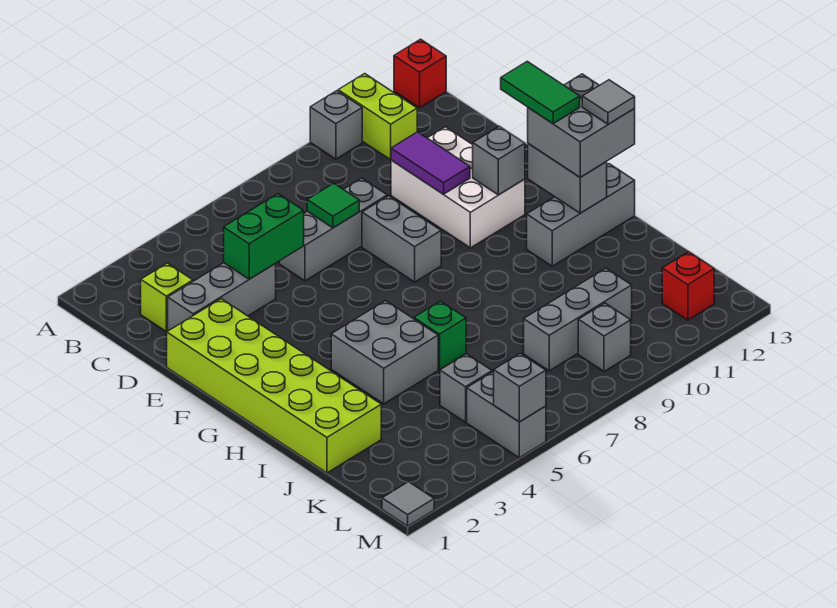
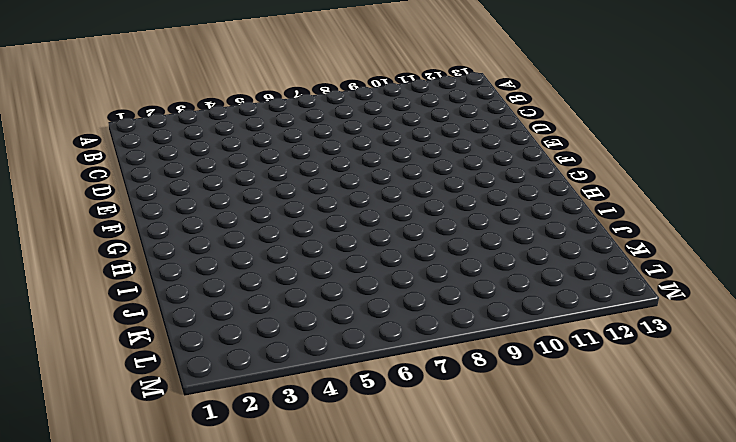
none -> grey brick A10 level 1
none -> lime brick A11:B11 level 1
none -> red brick A13 level 1

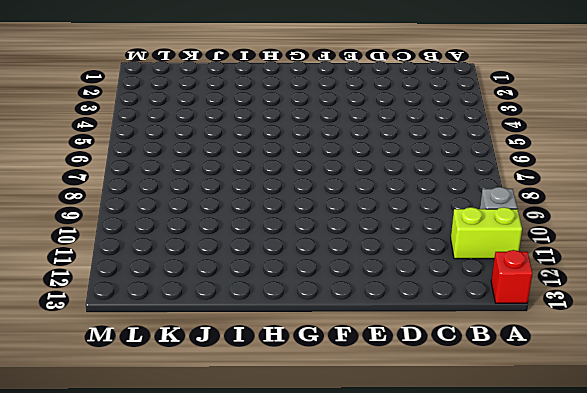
none -> lime brick C2 level 1
none -> grey brick D2:D4 level 1
none -> grey brick D6:D8 level 1

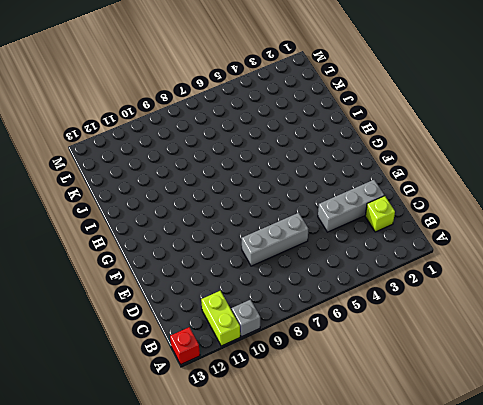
none -> white brick D10:F11 level 1
none -> lime brick E1:J2 level 1
none -> grey brick E8:F8 level 1

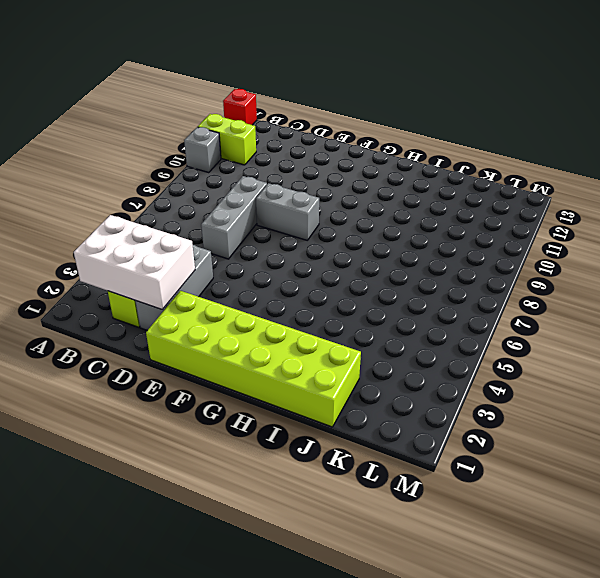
white brick B2:D3 level 2 -> white brick D10:F11 level 1
none -> grey brick H4:I5 level 1
none -> grey brick H11:H13 level 1
none -> green brick I6 level 1

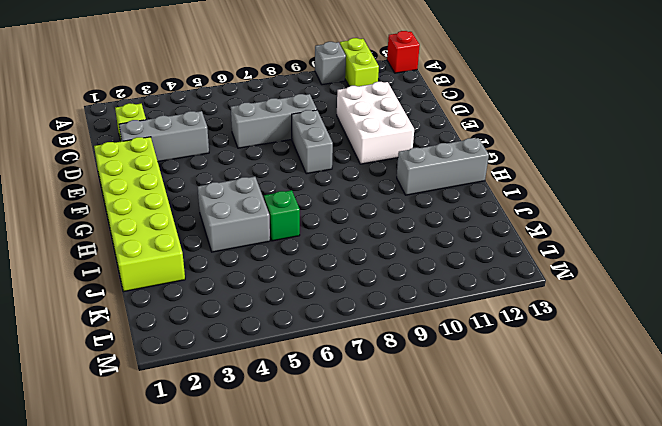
none -> grey brick K5 level 1
none -> grey brick K8:K10 level 1
none -> grey brick L5:M5 level 1

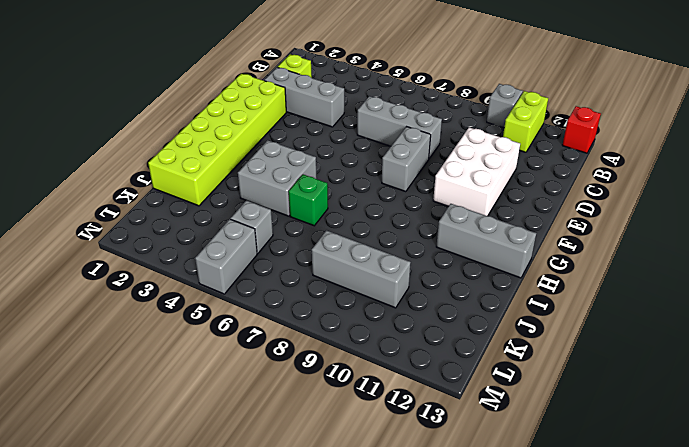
none -> grey brick L9 level 1
none -> red brick L12 level 1
none -> grey tile M1 level 1

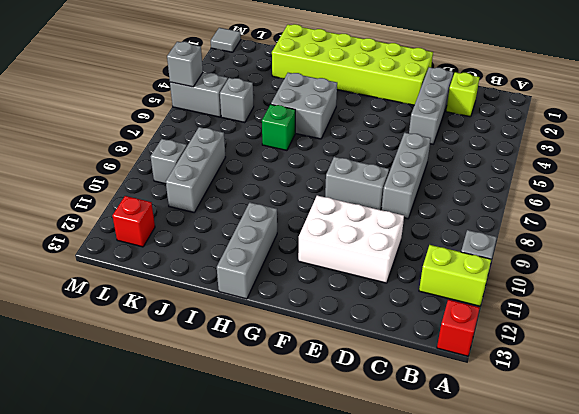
none -> green brick D4:D5 level 2
none -> green tile D7 level 2
none -> purple tile D10:E10 level 2

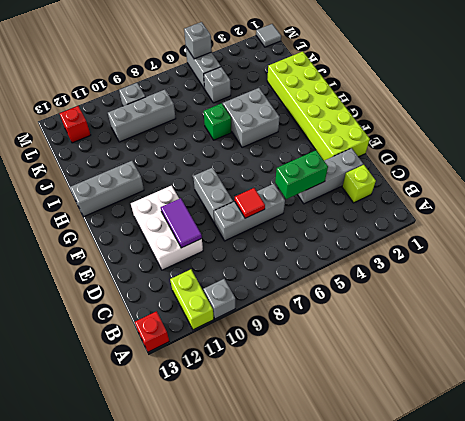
red tile D7 level 2 -> green tile D7 level 2
none -> grey brick F11 level 2
none -> grey brick G12:H12 level 2
none -> grey brick G12:H13 level 3

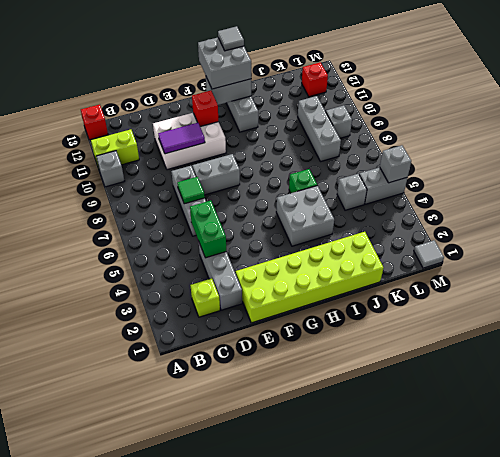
red brick F11 level 2 -> grey brick F11 level 2
none -> green tile F12:G12 level 4

